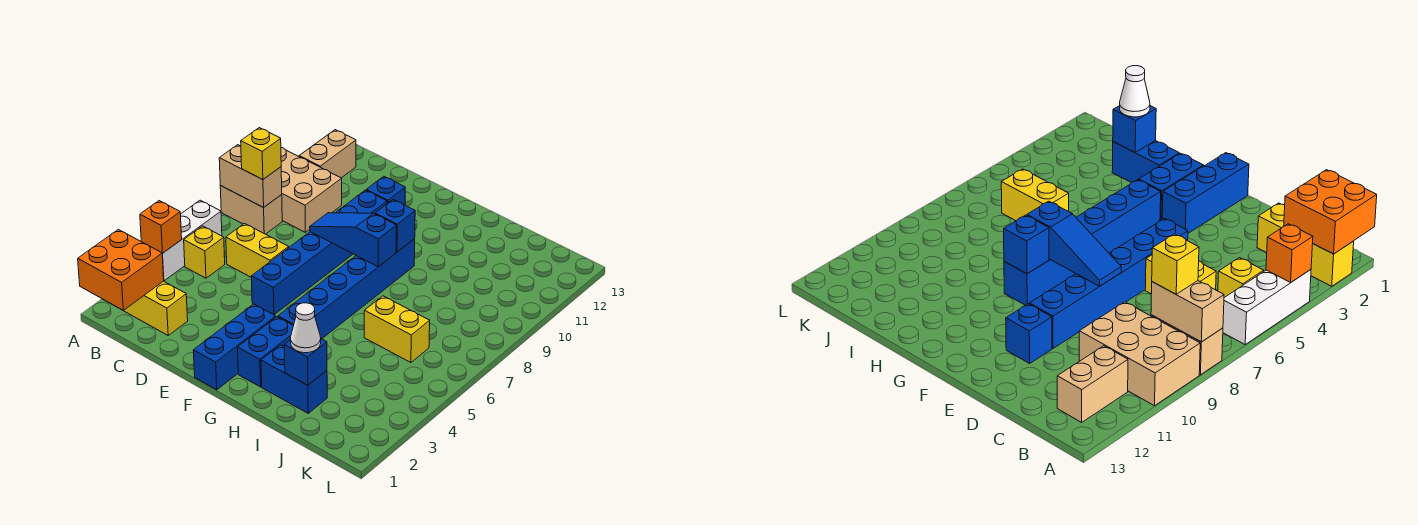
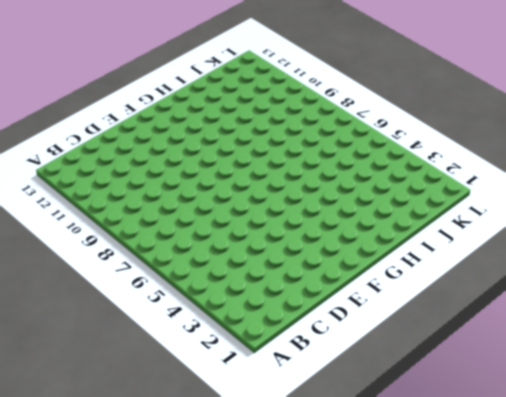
none -> yellow brick A2:C2 level 1
none -> white brick A4:A6 level 1
none -> tan brick A8:B8 level 1

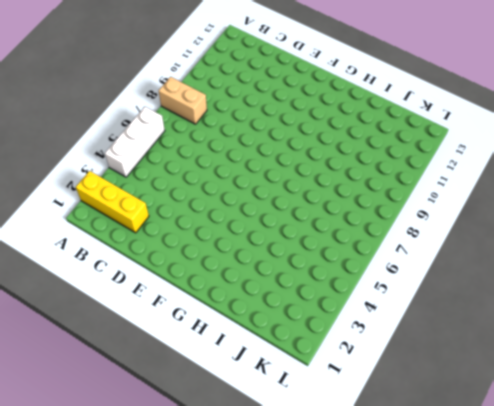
none -> tan brick A9:C10 level 1
none -> yellow brick B5 level 1
none -> tan brick B11:B12 level 1

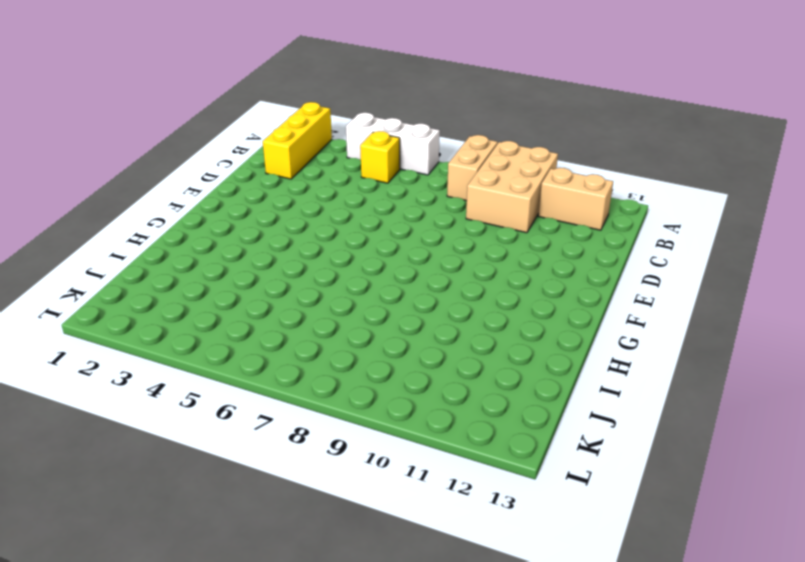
none -> yellow brick C6:D6 level 1
none -> blue brick E5:E10 level 1
none -> blue brick E11 level 1

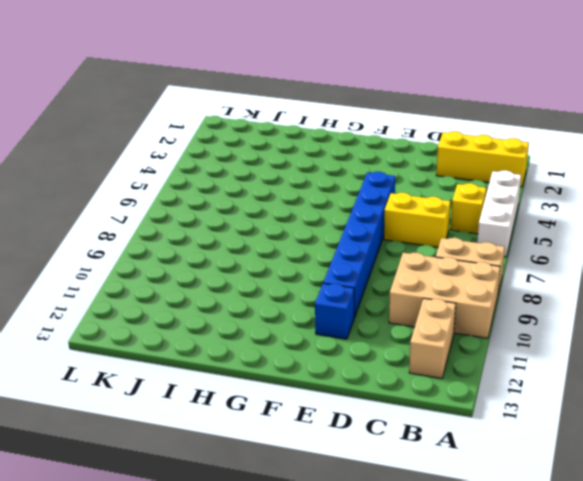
none -> blue brick F1:F3 level 1
none -> blue brick G2:G3 level 1
none -> blue brick G4:G9 level 1

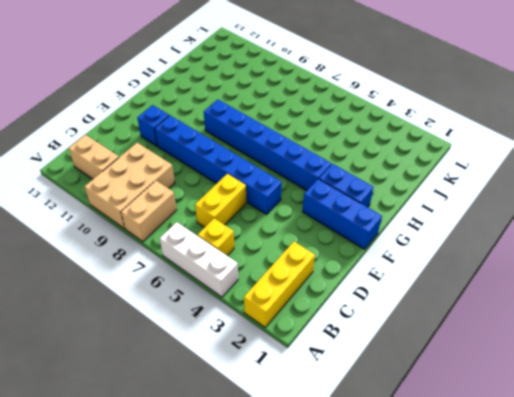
none -> blue brick H2:I2 level 1
none -> yellow brick I6:J6 level 1
none -> orange brick A1:B2 level 2

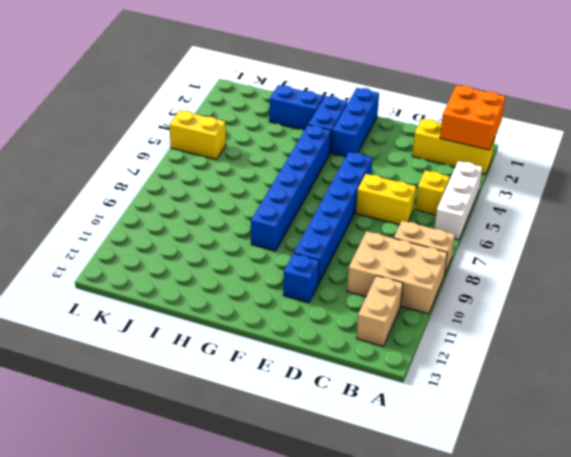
yellow brick K5:L5 level 1 -> yellow brick I6:J6 level 1
none -> orange brick A4 level 2
none -> tan brick A8:B8 level 2
none -> blue slope E8:G8 level 2 top G

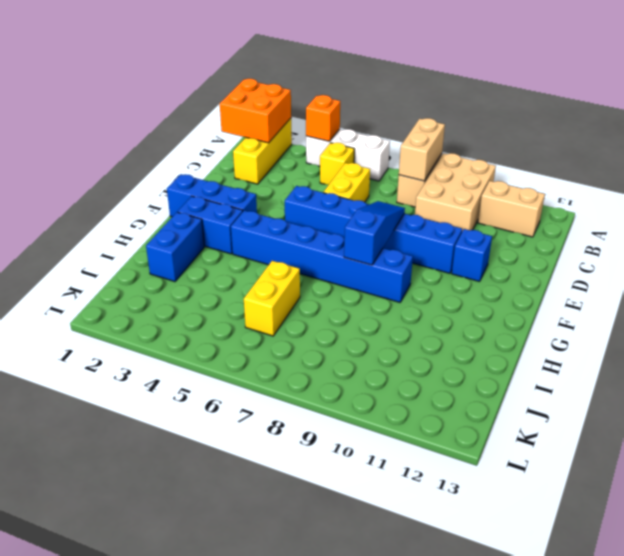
none -> blue brick G9 level 2
none -> blue brick I2 level 2
none -> yellow brick B8 level 3

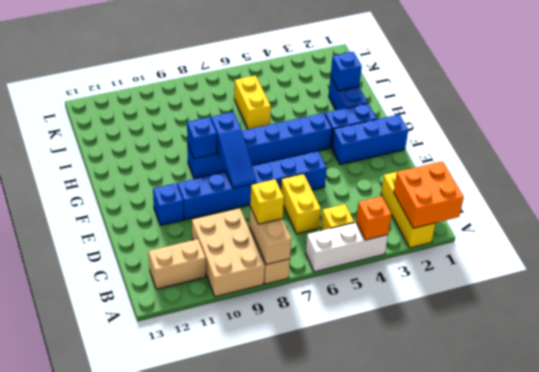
none -> white cone I2 level 3

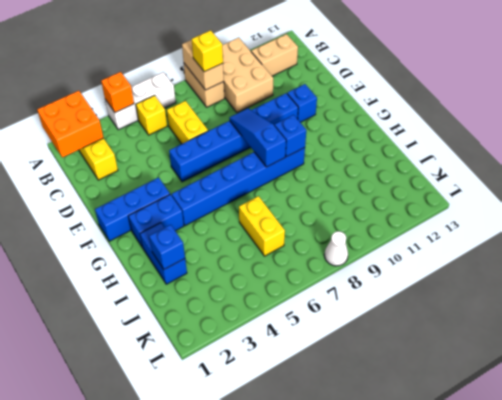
white cone L8 level 1 -> white cone I2 level 3

